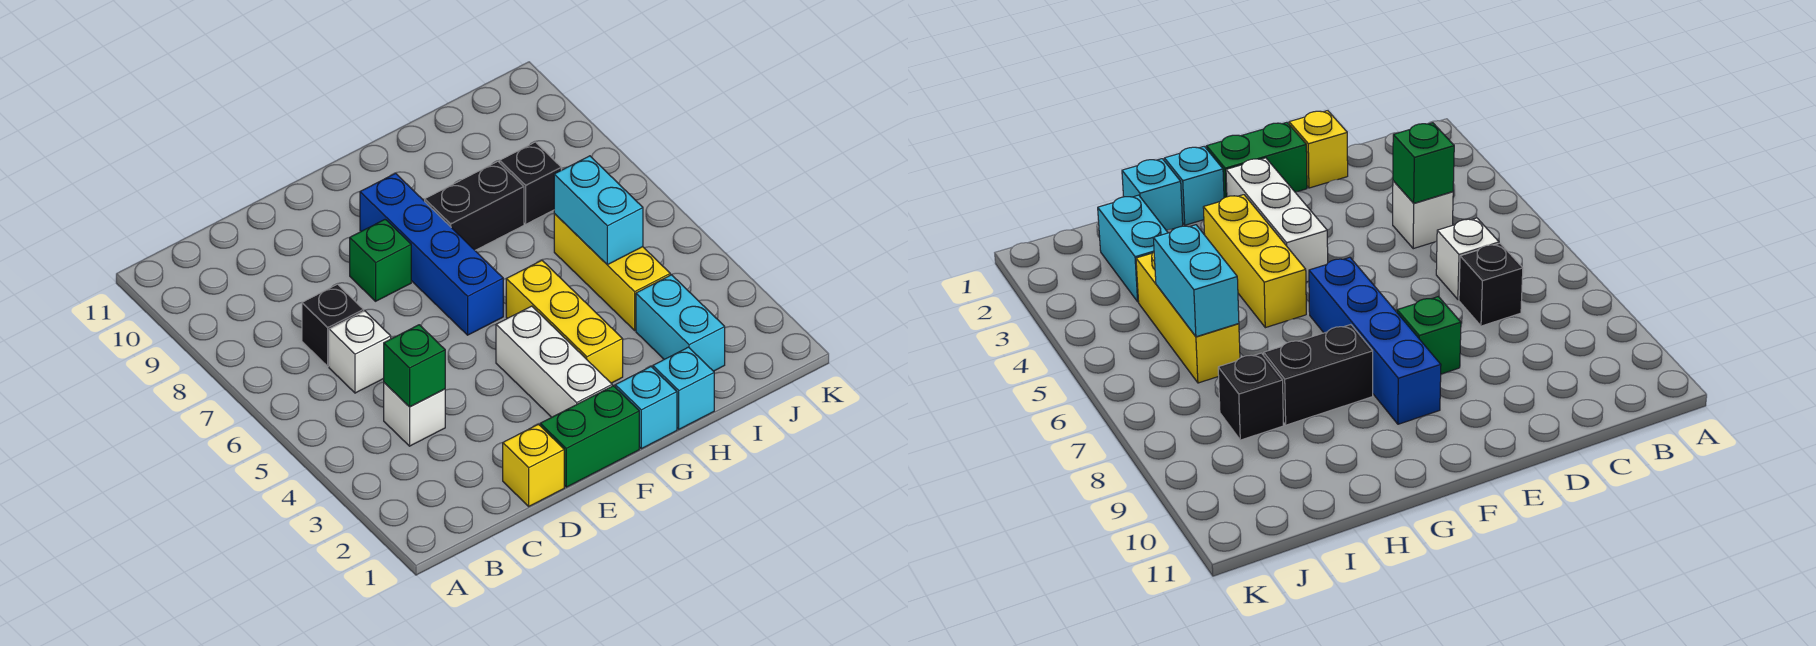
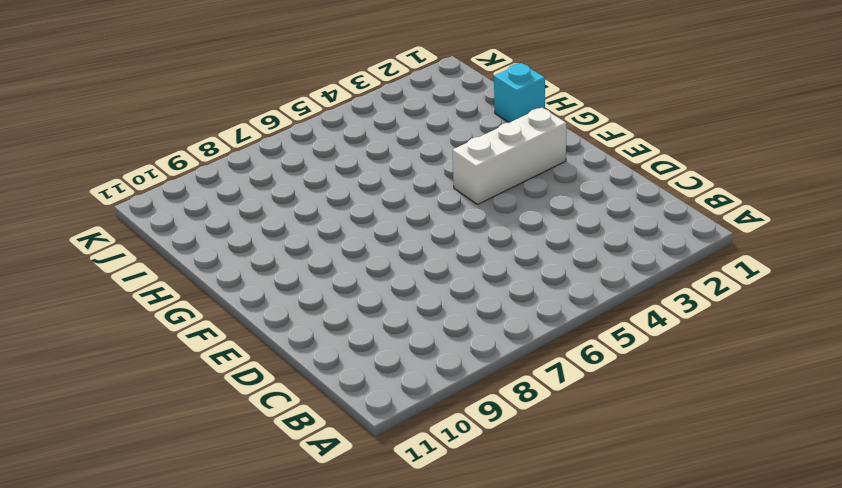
none -> white brick C4 level 1
none -> white brick C6 level 1
none -> black brick C7 level 1

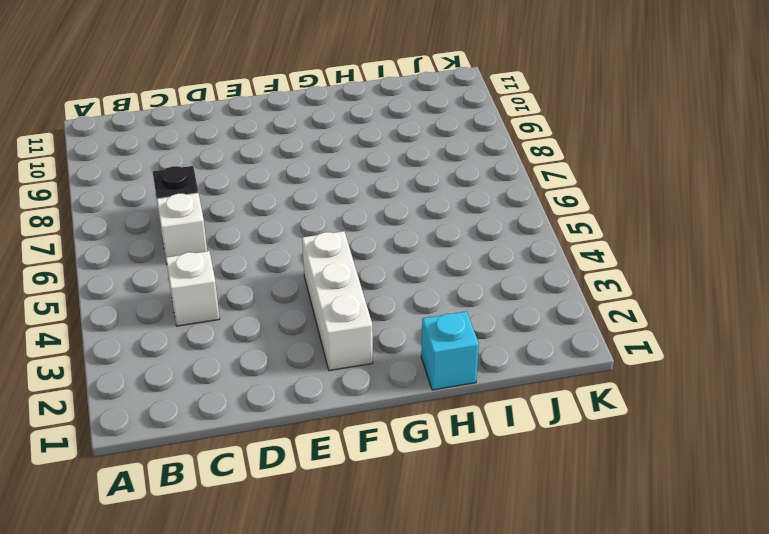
none -> yellow brick D1 level 1
none -> green brick E1:F1 level 1
none -> green brick E8 level 1

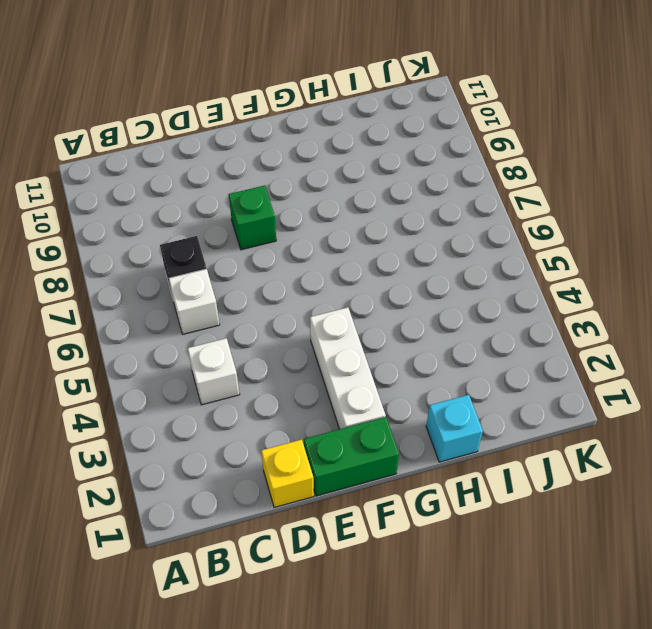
none -> blue brick F6:F9 level 1
none -> cyan brick G1 level 1
none -> yellow brick G3:G5 level 1

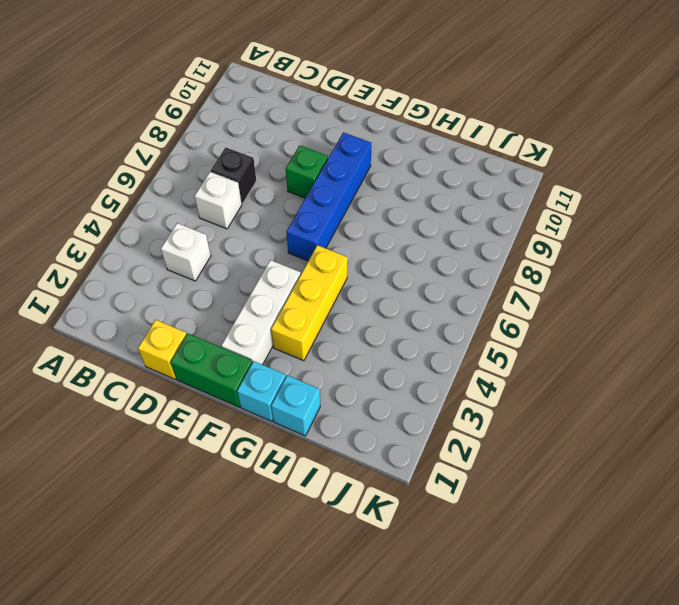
none -> black brick G8:H8 level 1
none -> cyan brick I2:I3 level 1
none -> yellow brick I4:I6 level 1

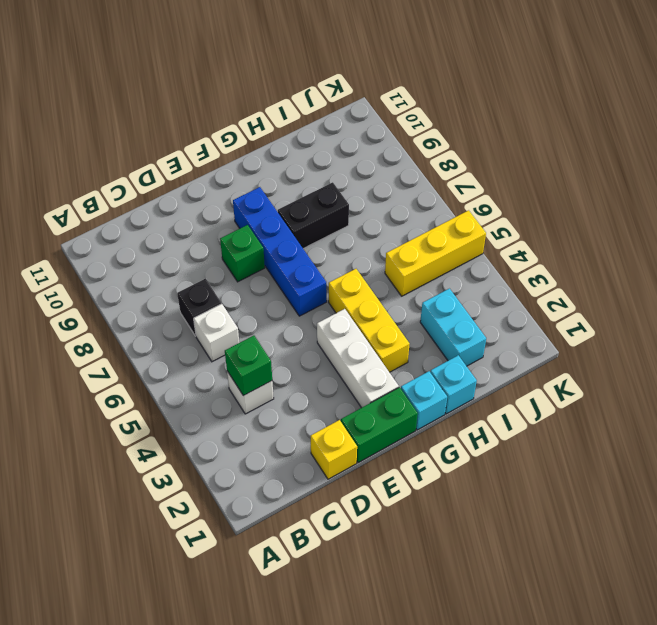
yellow brick I5:K5 level 1 -> yellow brick I4:I6 level 1
none -> black brick I8 level 1
none -> cyan brick I5:I6 level 2

